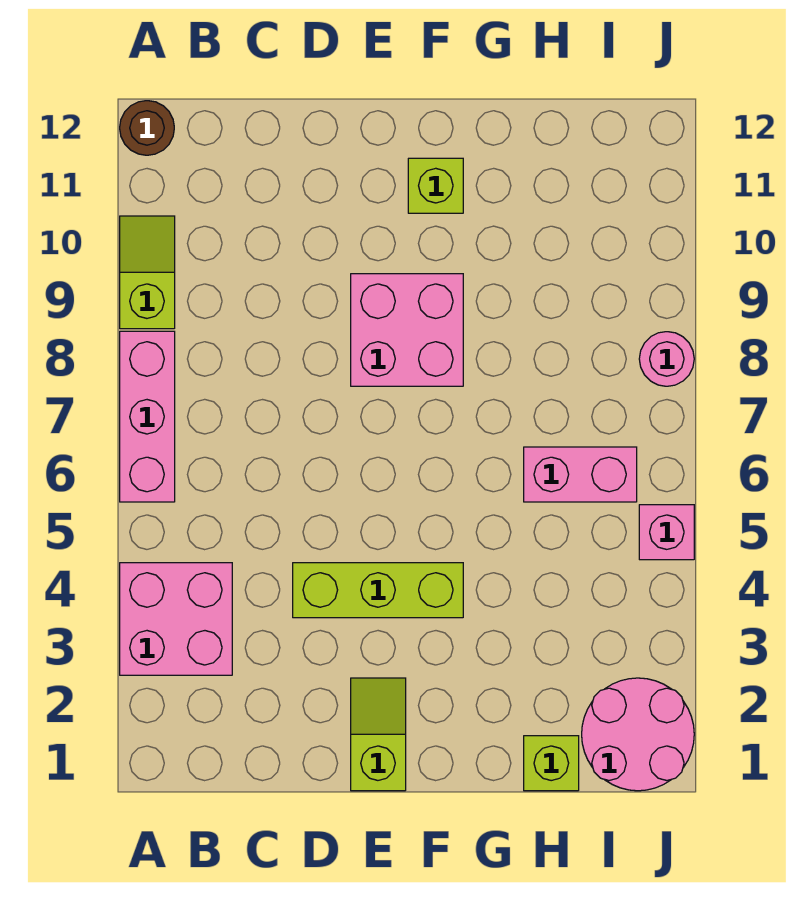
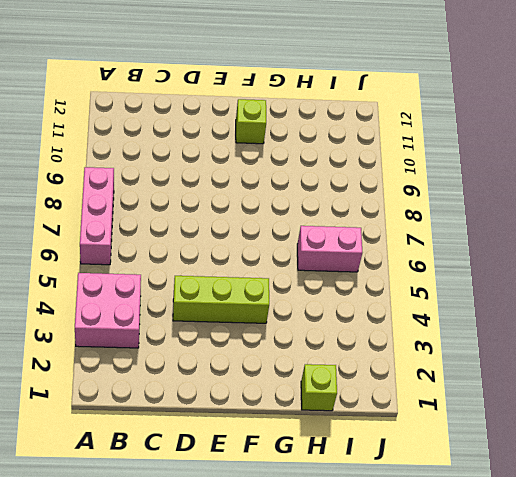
none -> lime slope A9:A10 level 1 top 9
none -> brown round brick A12 level 1
none -> lime slope E1:E2 level 1 top 1

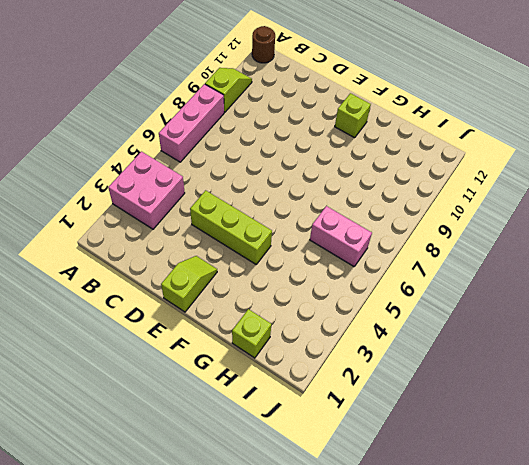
none -> pink brick E8:F9 level 1
none -> pink round brick I1:J2 level 1
none -> pink brick J5 level 1

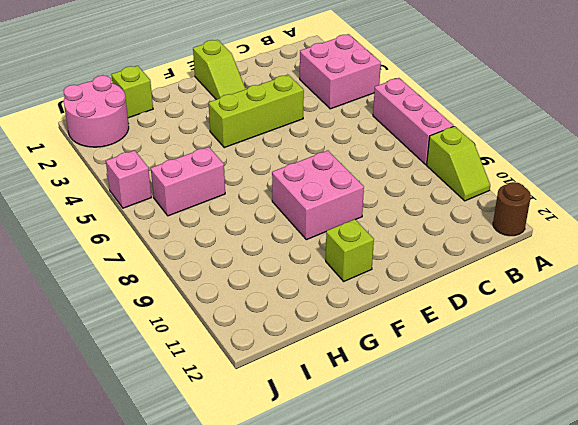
none -> pink round brick J8 level 1

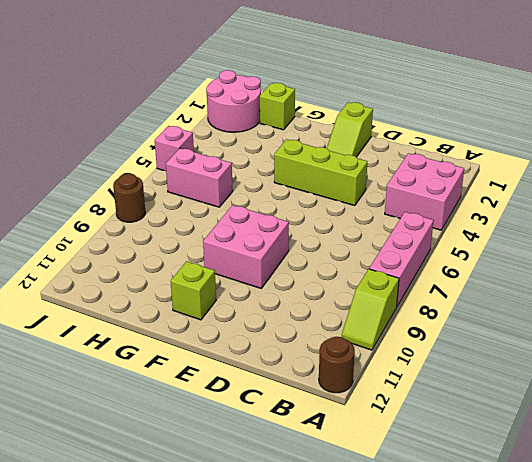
brown round brick J8 level 1 -> pink round brick J8 level 1

